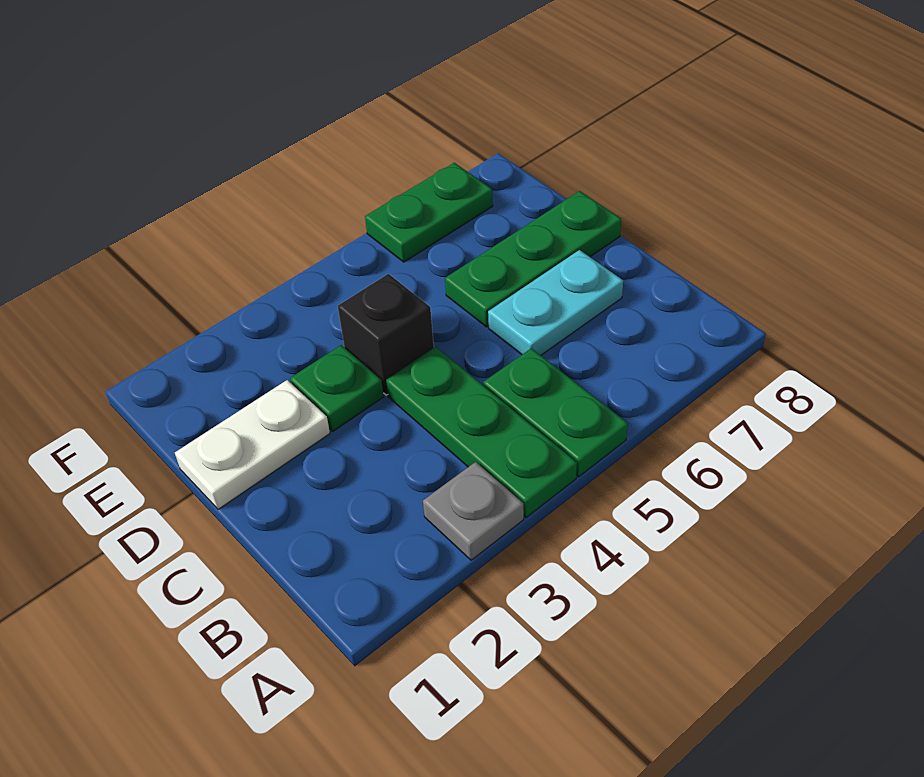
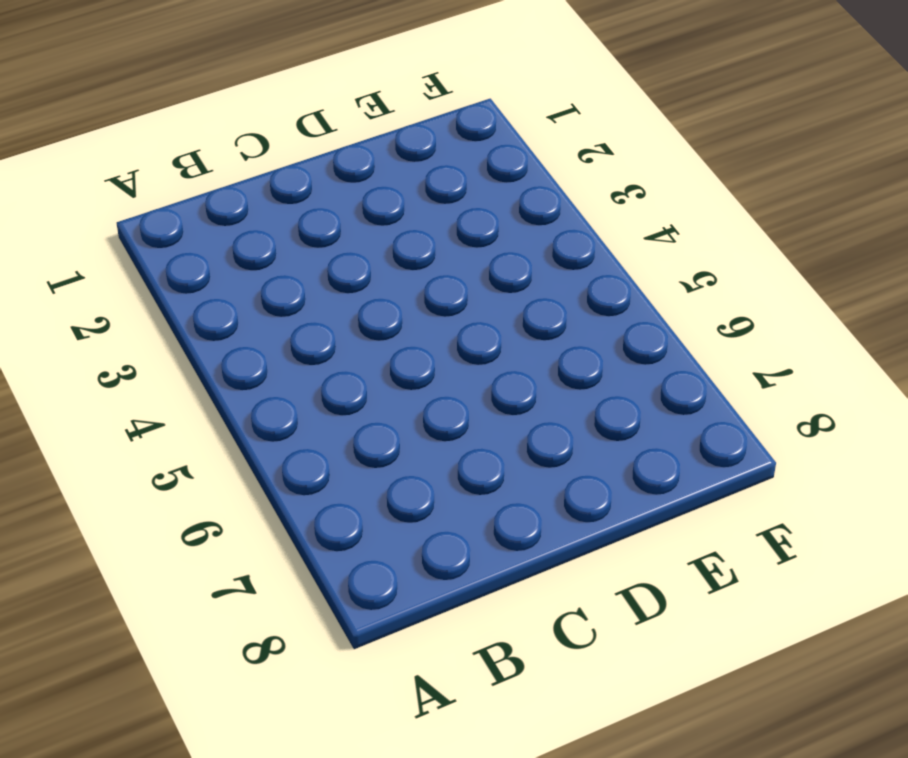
none -> grey plate A3 level 1
none -> green plate A4:C4 level 1

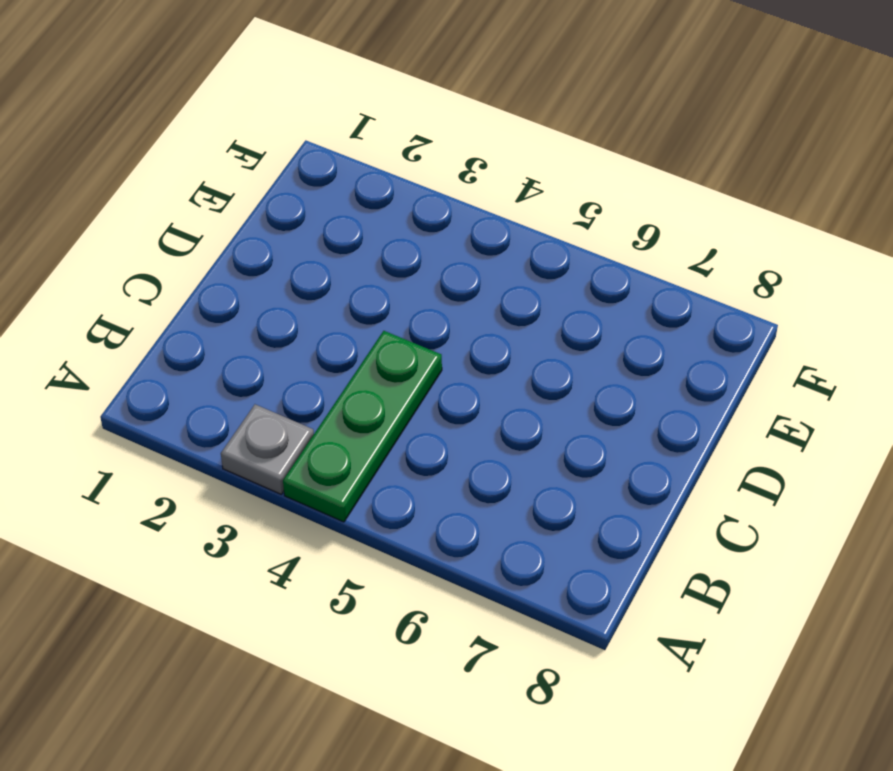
none -> green plate A5:B5 level 1
none -> cyan plate C6:C7 level 1

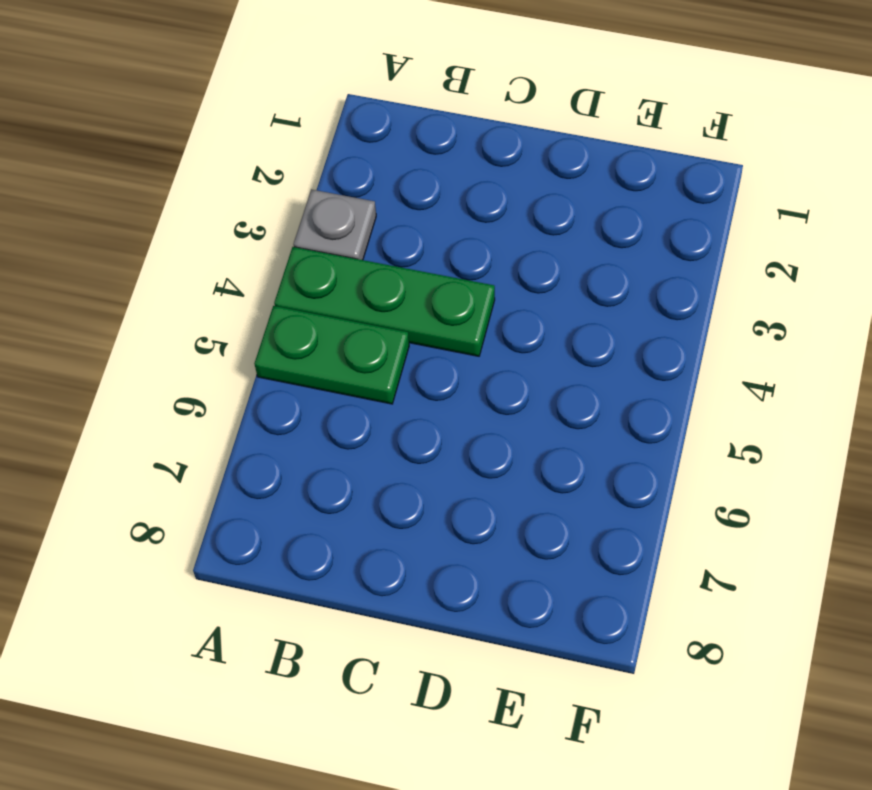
none -> cyan plate C6:C7 level 1
none -> white plate D1:D2 level 1

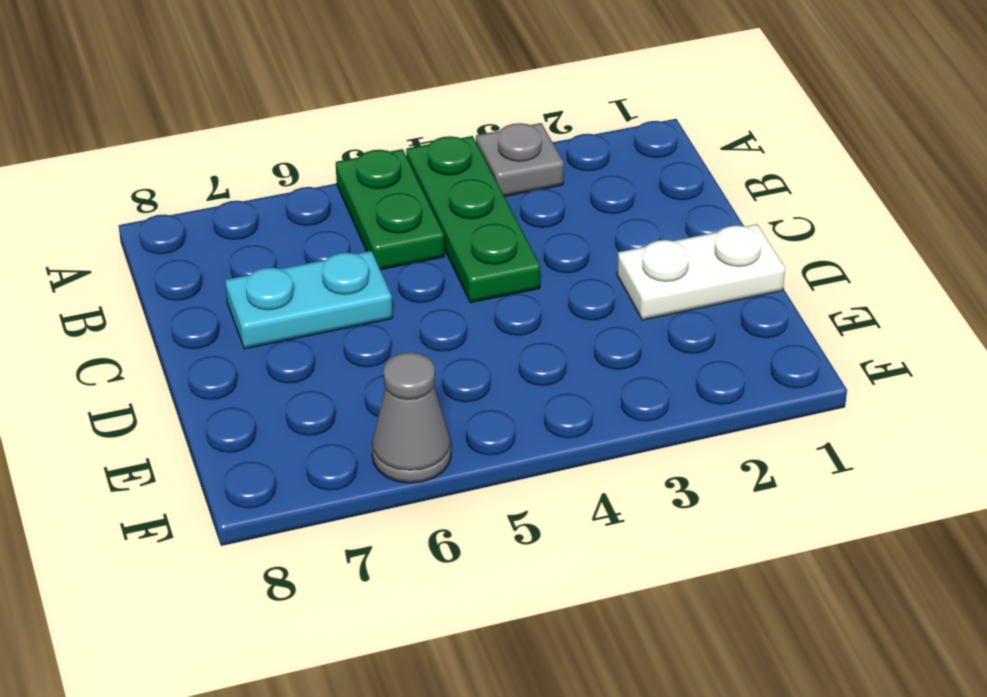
grey cone F6 level 1 -> green plate F6:F7 level 1
none -> green plate D3 level 1
none -> black brick D4 level 1

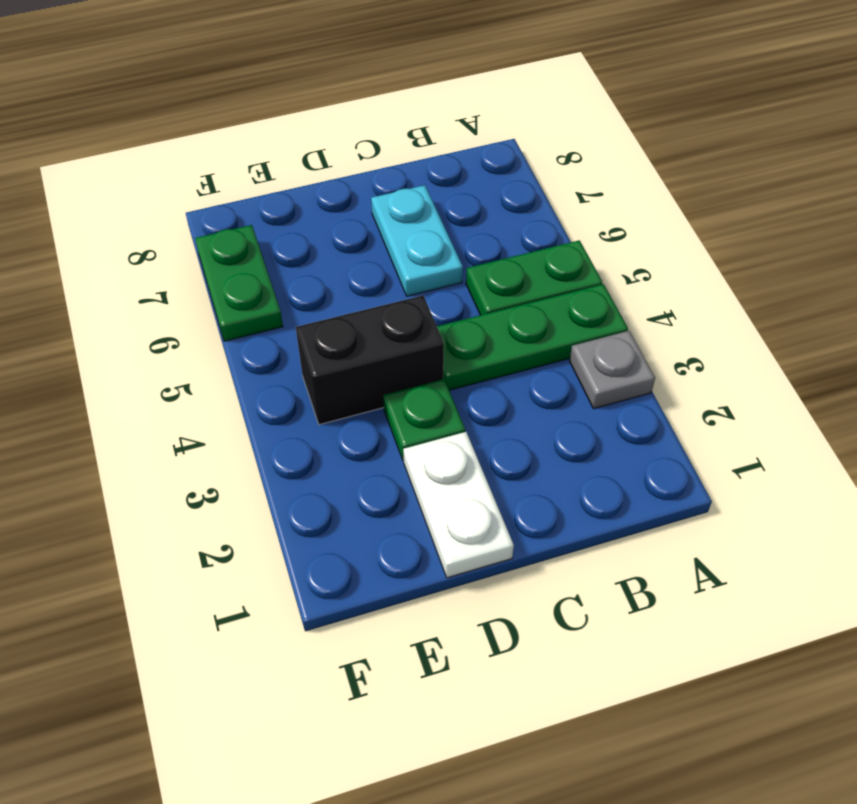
black brick D4:E4 level 1 -> black brick D4 level 1
none -> green plate D6:D8 level 1

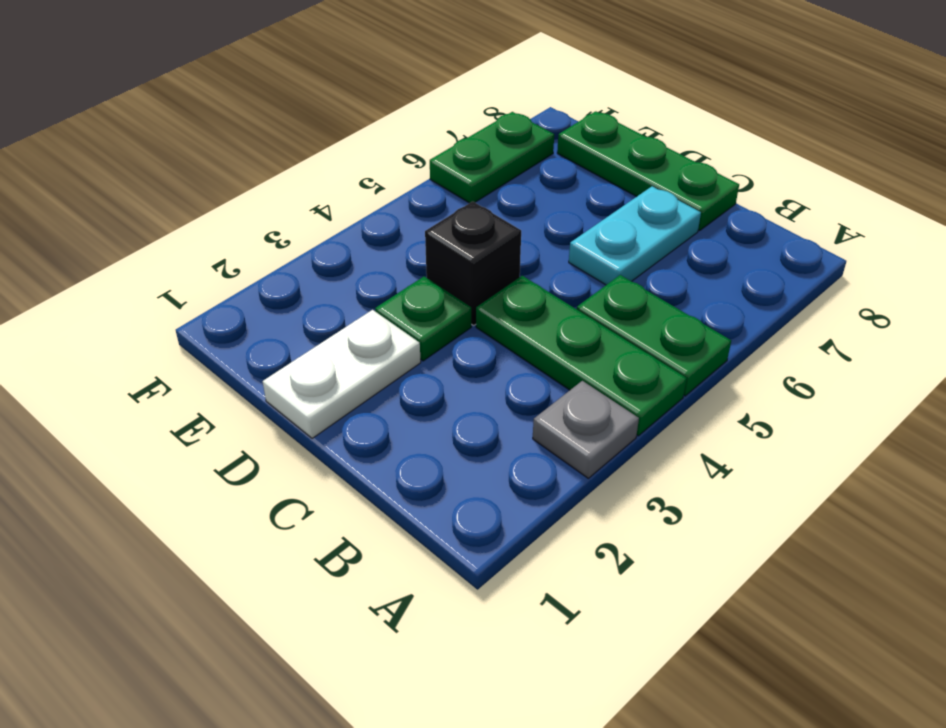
green plate C8:E8 level 1 -> green plate D6:D8 level 1

